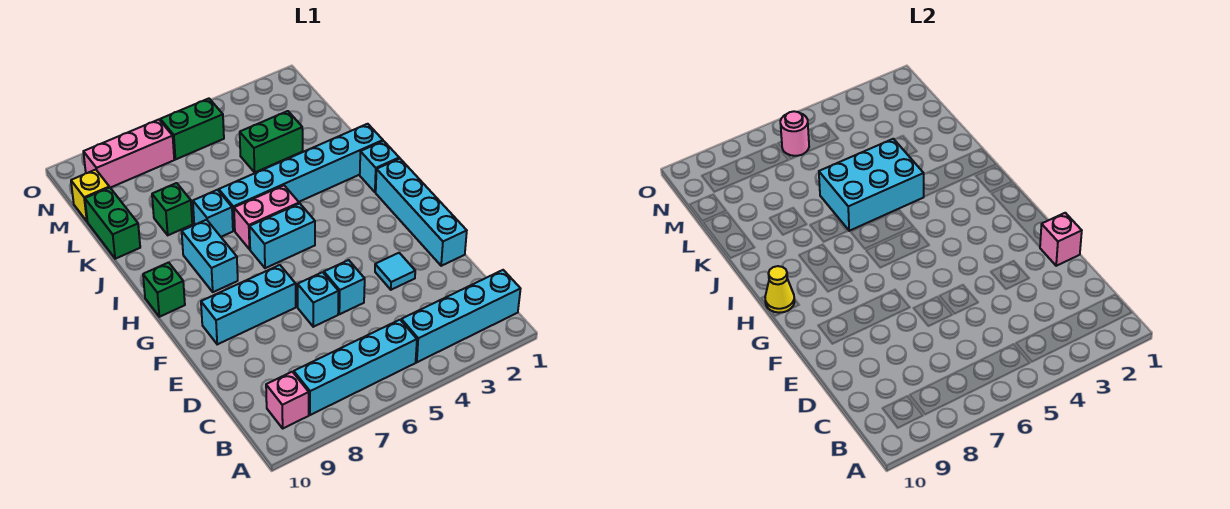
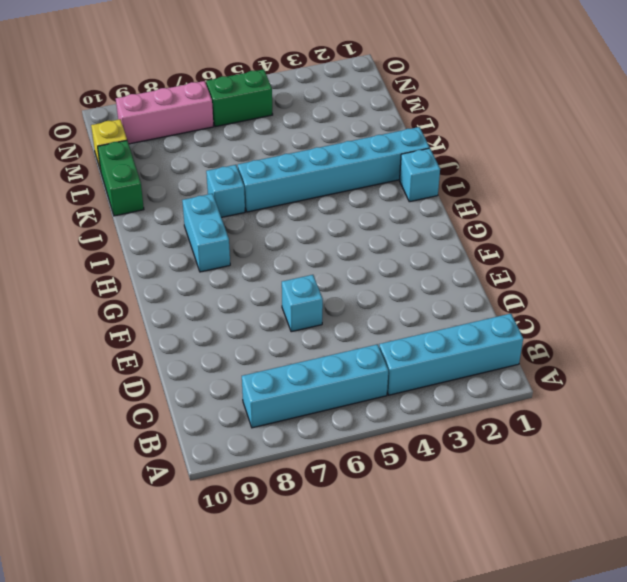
none -> pink brick B9 level 1
none -> cyan brick E1:H1 level 1
none -> cyan tile E3 level 1

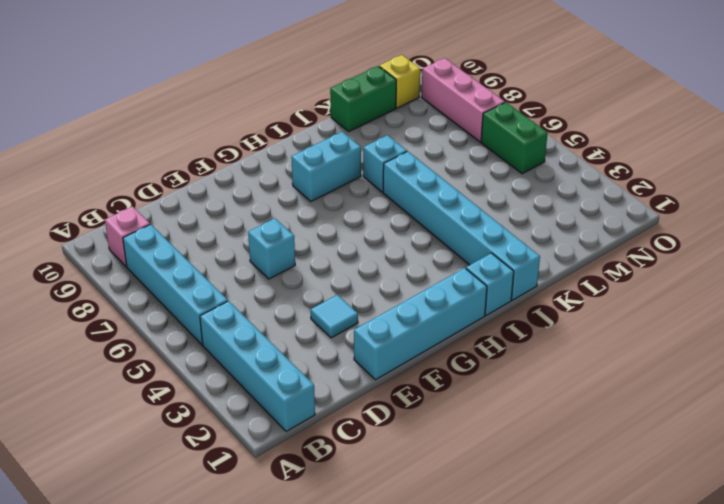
none -> cyan brick E5 level 1
none -> cyan brick F7:F9 level 1
none -> cyan brick H5:H6 level 1

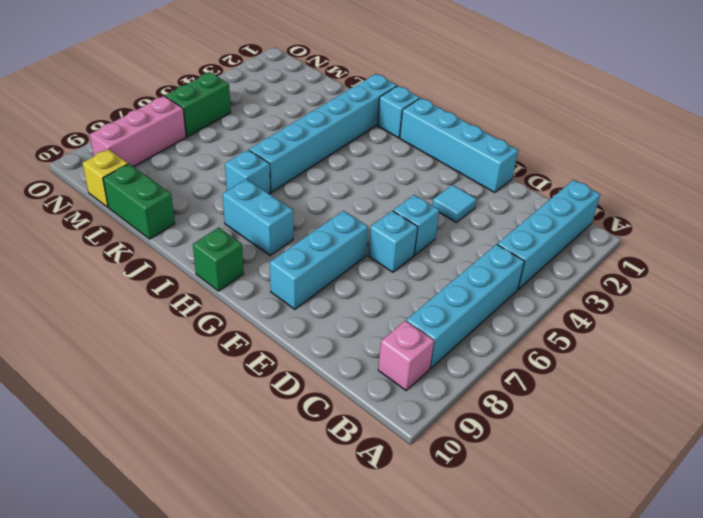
none -> cyan brick H5:H6 level 1
none -> pink brick I5:I6 level 1
none -> green brick K8 level 1

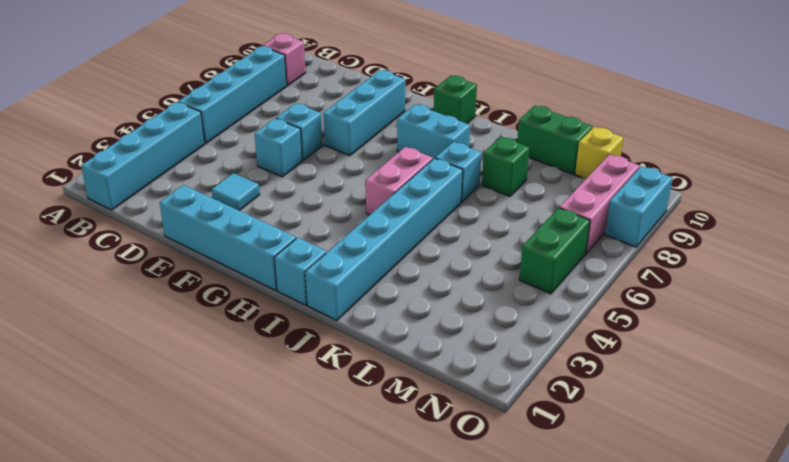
cyan brick O8:O9 level 1 -> cyan brick H5:H6 level 1
none -> green brick L3:L4 level 1
none -> pink brick E1 level 2
none -> yellow cone H10 level 2

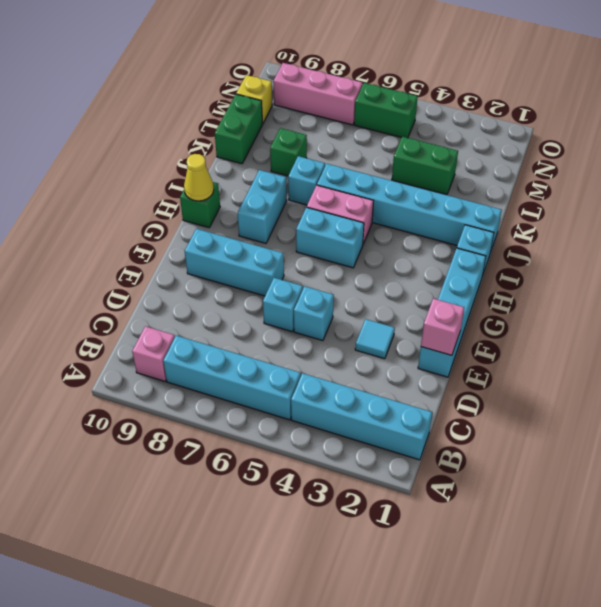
none -> cyan brick J4:K6 level 2
none -> pink round brick N6 level 2

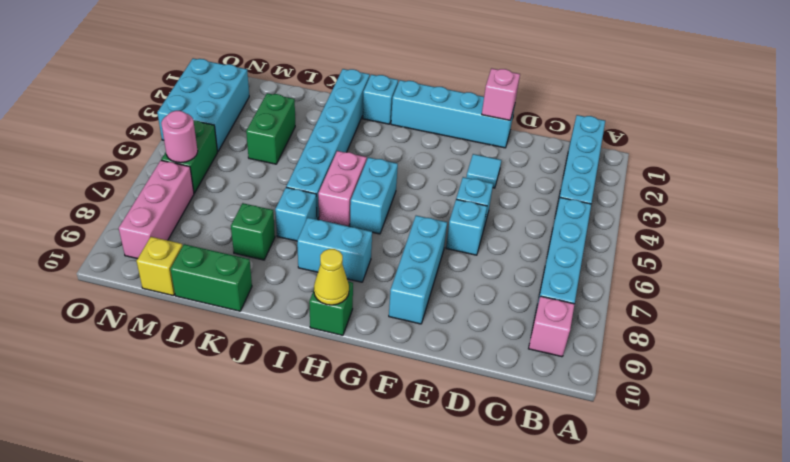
cyan brick N2:O4 level 1 -> cyan brick J4:K6 level 2

